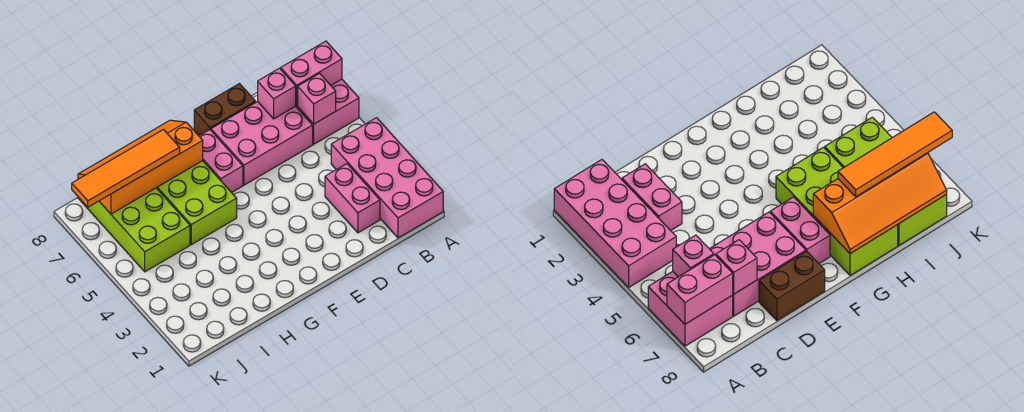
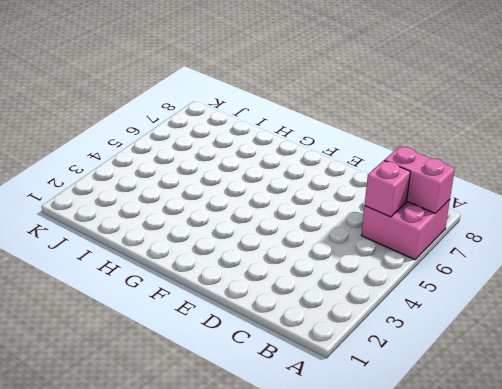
none -> pink brick A1:B4 level 1
none -> pink brick C2:C3 level 1
none -> pink brick C6:E7 level 1

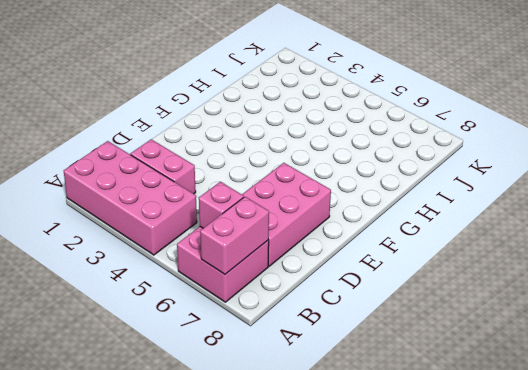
none -> brown brick D8:E8 level 1
none -> pink brick F6:F7 level 1
none -> lime brick G5:H8 level 1

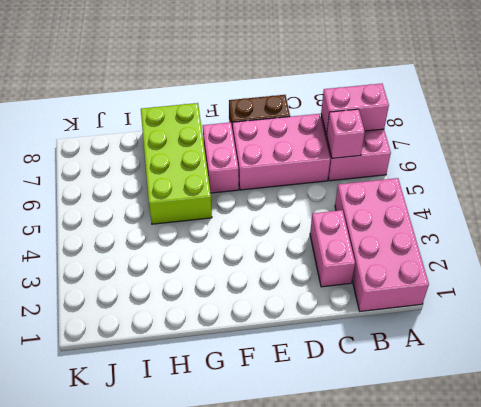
none -> lime brick I5:J8 level 1
none -> pink brick C7 level 2
none -> orange slope G7:J8 level 2 top 7

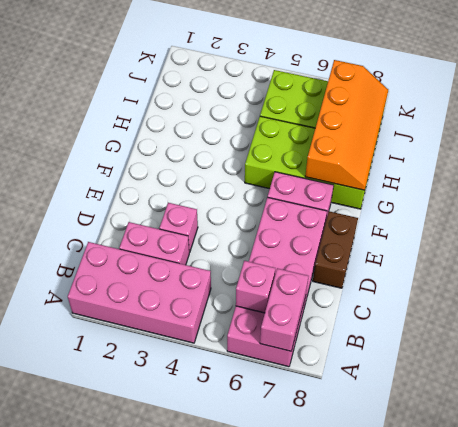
pink brick D3 level 1 -> pink brick C7 level 2
none -> orange tile H7:K7 level 3

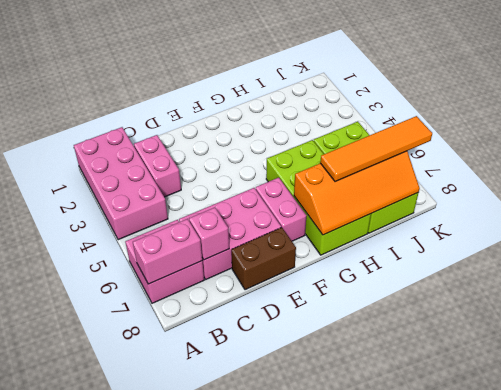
none -> pink brick B6 level 2

